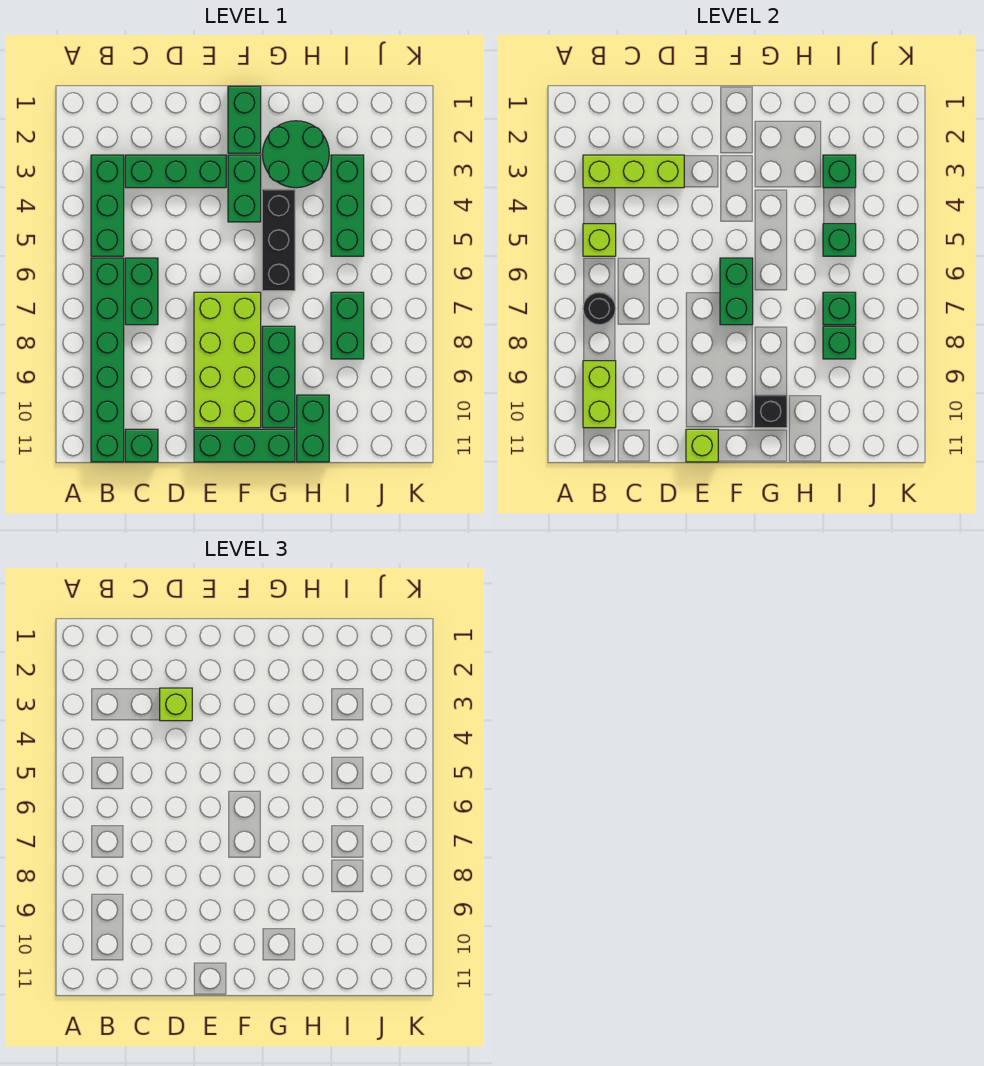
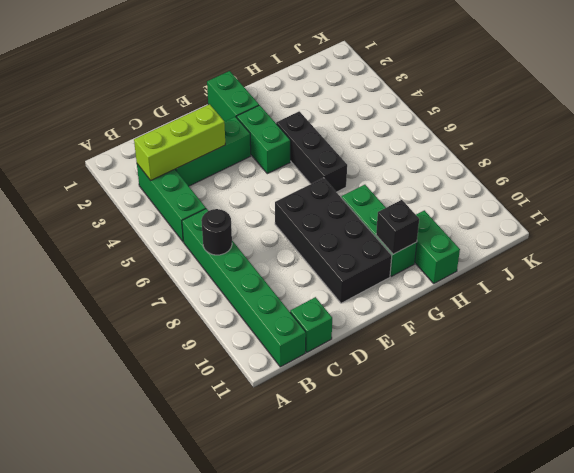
black brick E7:F10 level 1 -> lime brick E7:F10 level 1
none -> green brick C6:C7 level 1
none -> green brick E11:G11 level 1
none -> green round brick G2:H3 level 1

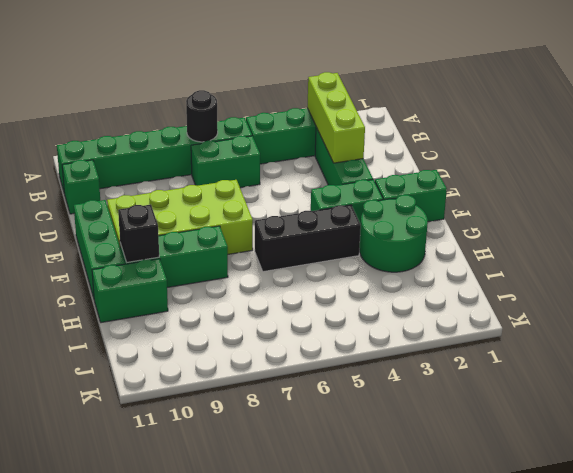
none -> green brick I3:I5 level 1
none -> green brick I7:I8 level 1
none -> lime brick B5 level 2

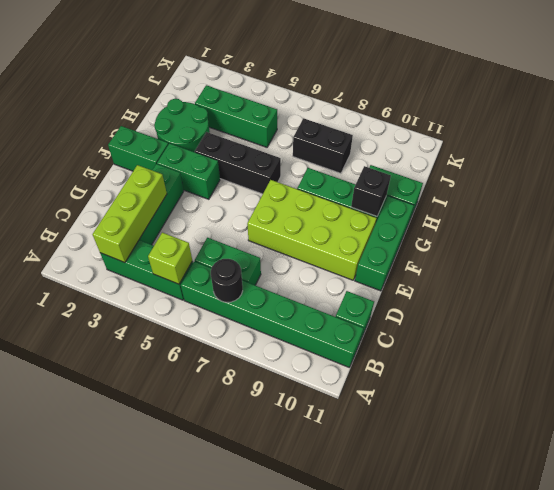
black brick I7:I8 level 1 -> green brick I7:I8 level 1
none -> lime brick B9:B10 level 2
none -> lime brick E11 level 2
none -> green brick F6:F7 level 2

